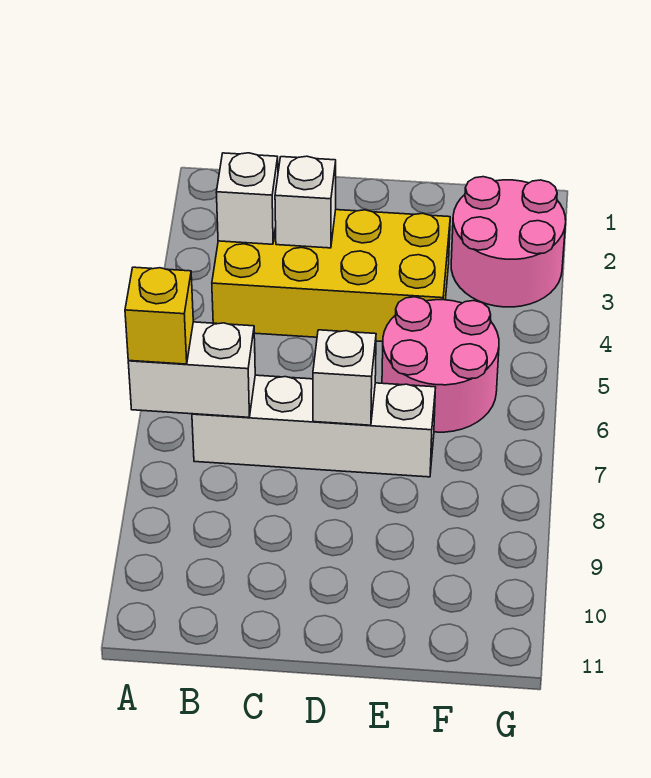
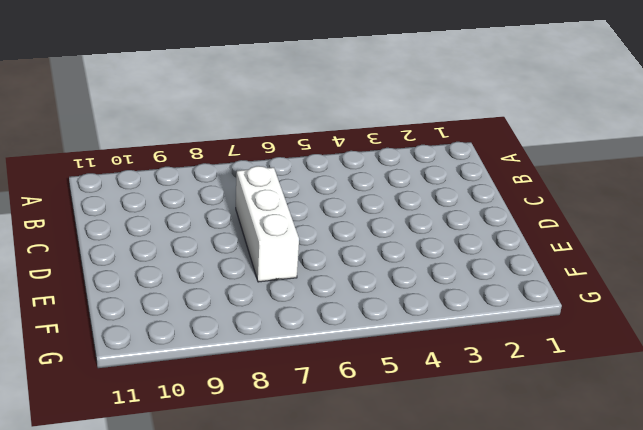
white brick C7:E7 level 1 -> white brick B7:E7 level 1
none -> yellow brick B3:E4 level 1
none -> pink round brick E5:F6 level 1

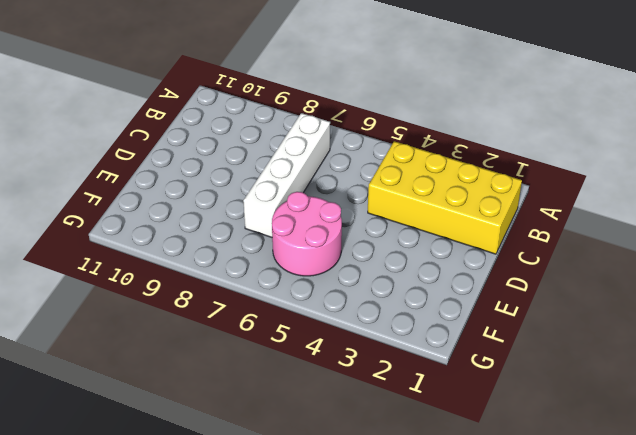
yellow brick B1:C4 level 1 -> yellow brick B3:E4 level 1
none -> pink round brick F2:G3 level 1
none -> white brick A7:B7 level 2

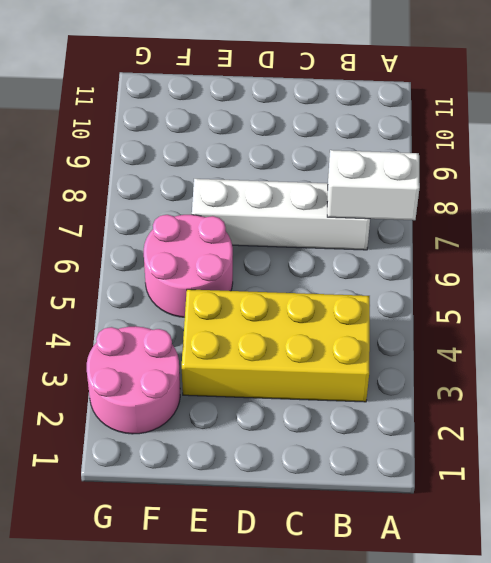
none -> white brick B3 level 2
none -> white brick C3 level 2

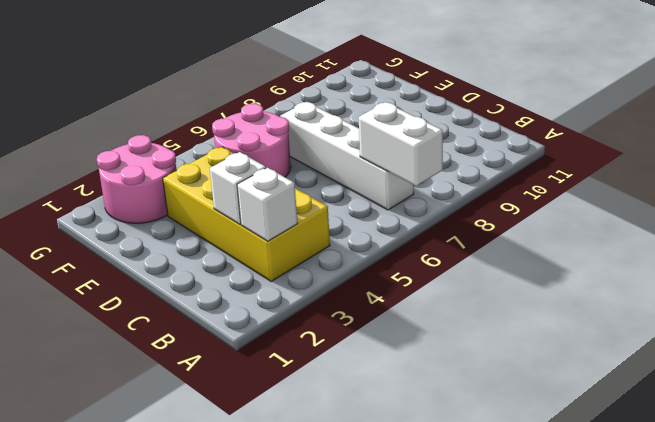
none -> white brick D7 level 2
none -> yellow brick A7 level 3

